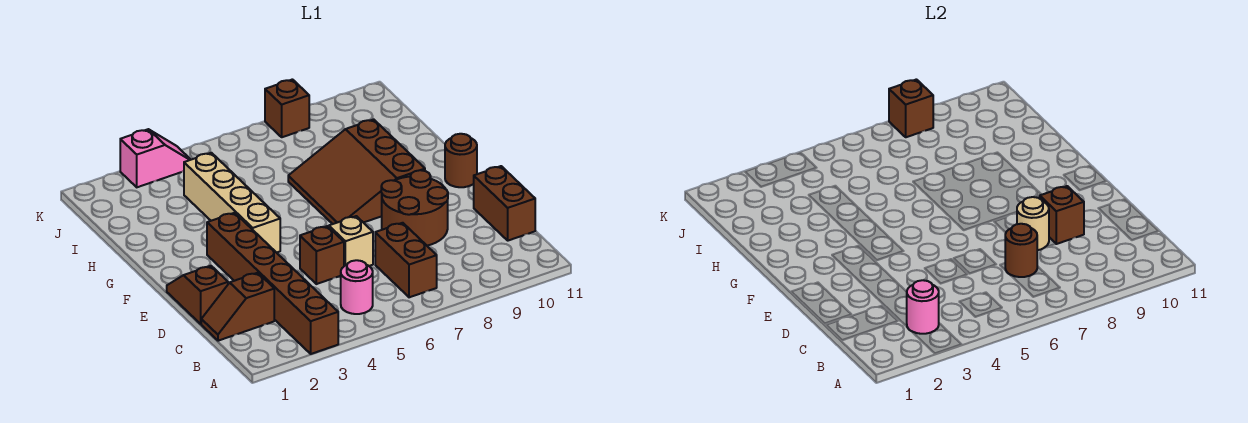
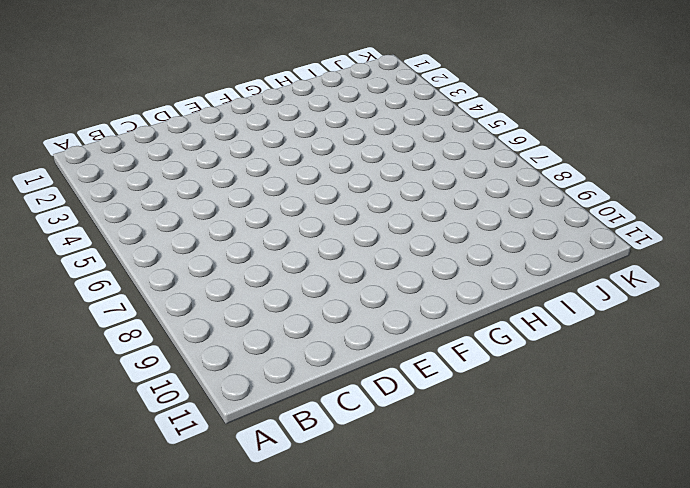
none -> brown brick A3:F3 level 1
none -> pink round brick B5 level 1
none -> brown brick B7:C7 level 1

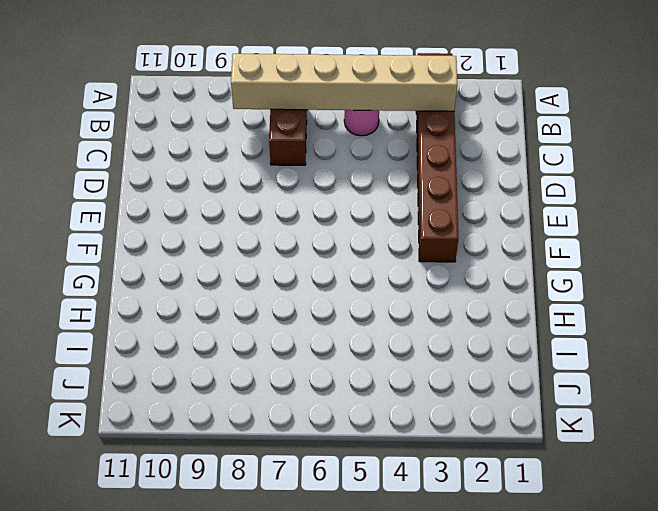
tan brick B3:B8 level 2 -> pink round brick B3 level 2
none -> brown slope C1:C2 level 1 top 2
none -> brown brick C11:D11 level 1
none -> brown slope D1:E1 level 1 top D

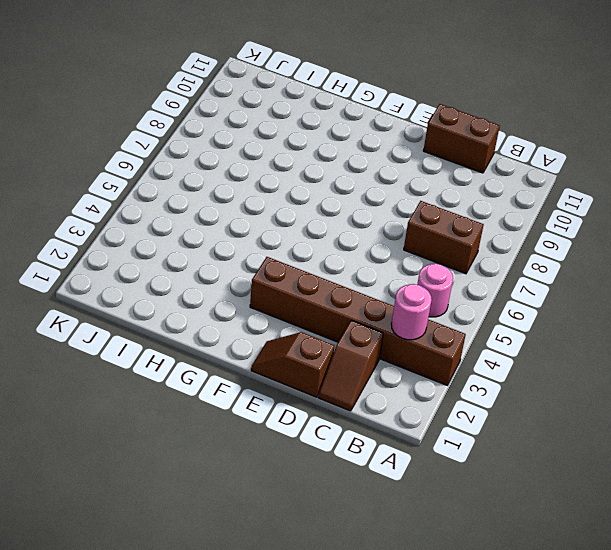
none -> brown brick D5 level 1
none -> tan brick D6 level 1
none -> brown round brick D8:E9 level 1

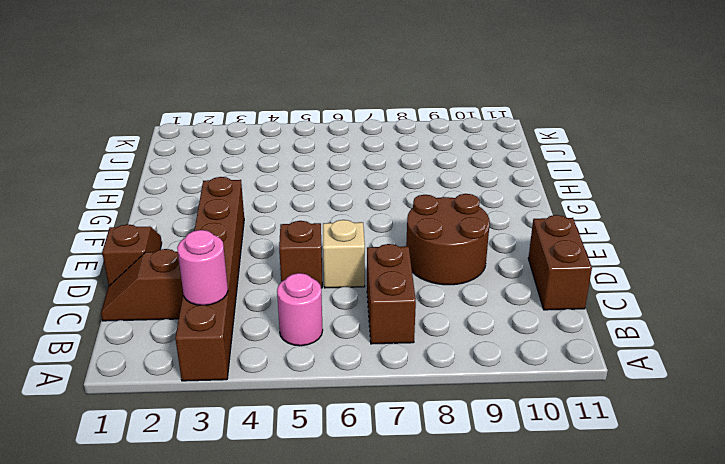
none -> tan brick F4:I4 level 1
none -> brown slope F7:H9 level 1 top 9
none -> brown round brick F11 level 1

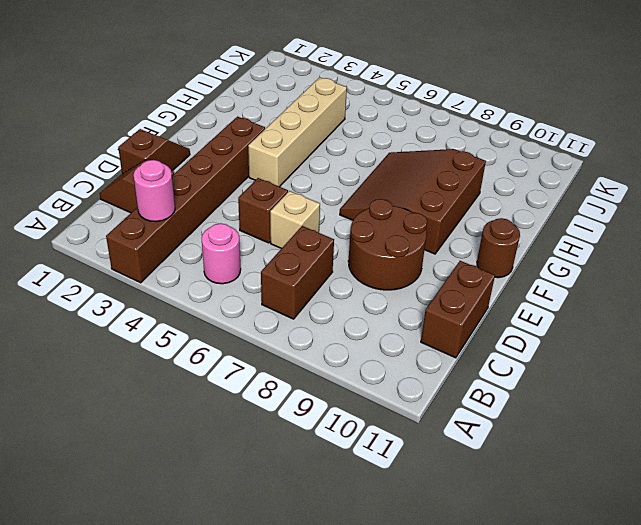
none -> pink slope K3:K4 level 1 top 3
none -> brown brick K8 level 1
none -> brown round brick C7 level 2

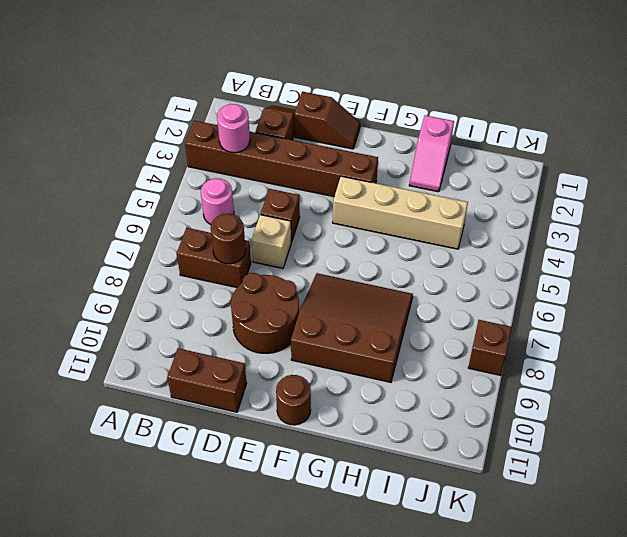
pink slope H1:H2 level 1 top 1 -> pink slope K3:K4 level 1 top 3
none -> tan round brick D8 level 2
none -> brown brick D9 level 2
none -> brown brick K8 level 2

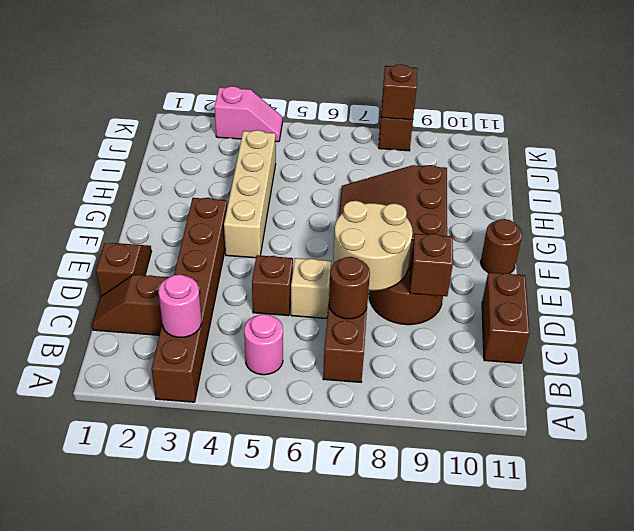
tan round brick D7:E8 level 2 -> tan round brick D8 level 2

